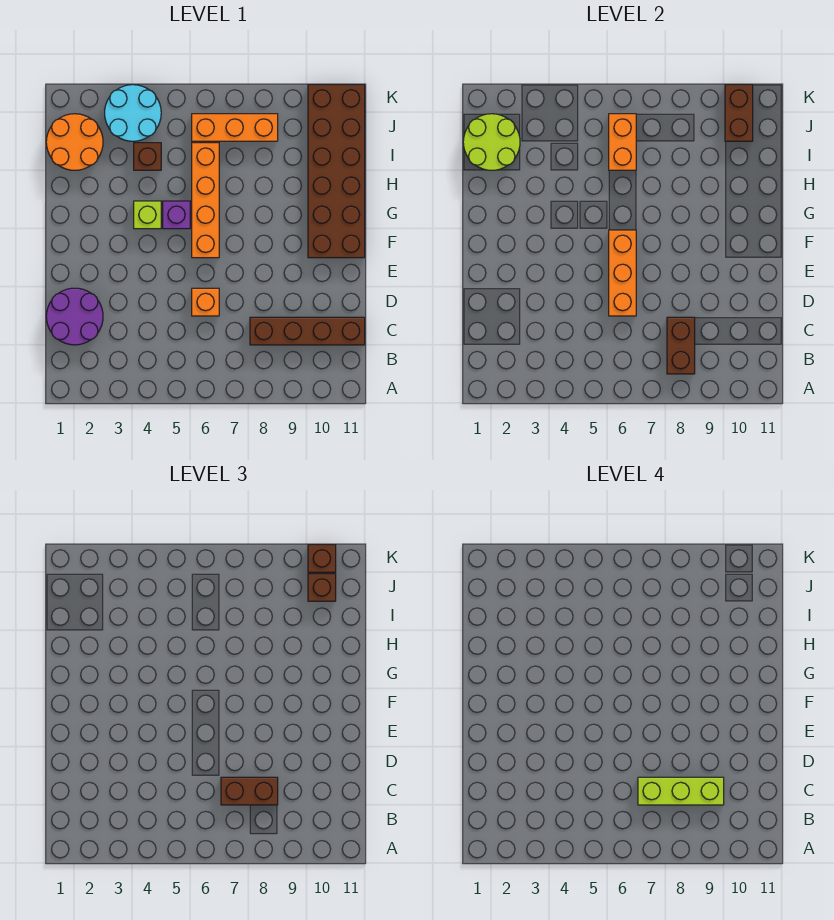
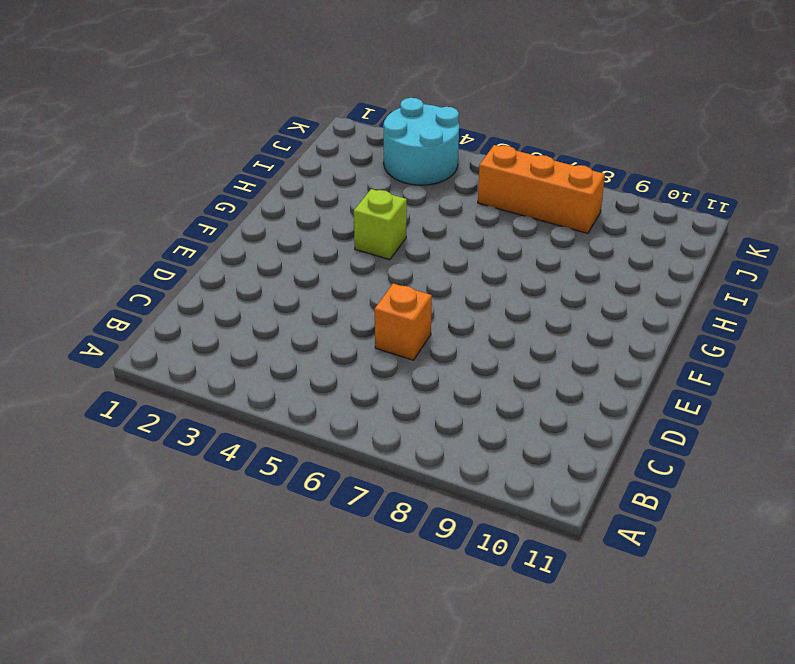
none -> purple round brick C1:D2 level 1
none -> brown brick C8:C11 level 1
none -> orange brick F6:I6 level 1

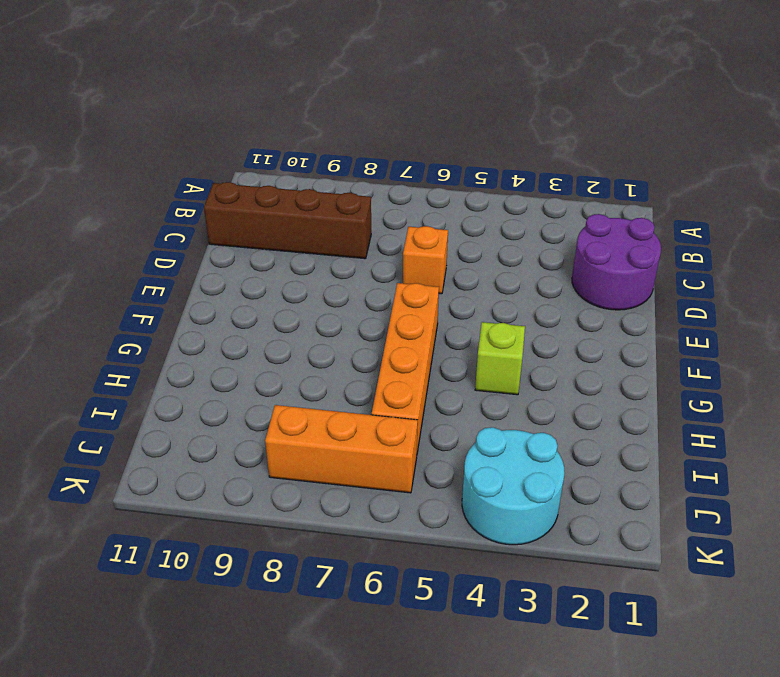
none -> brown brick F10:K11 level 1
none -> purple brick G5 level 1
none -> orange round brick I1:J2 level 1

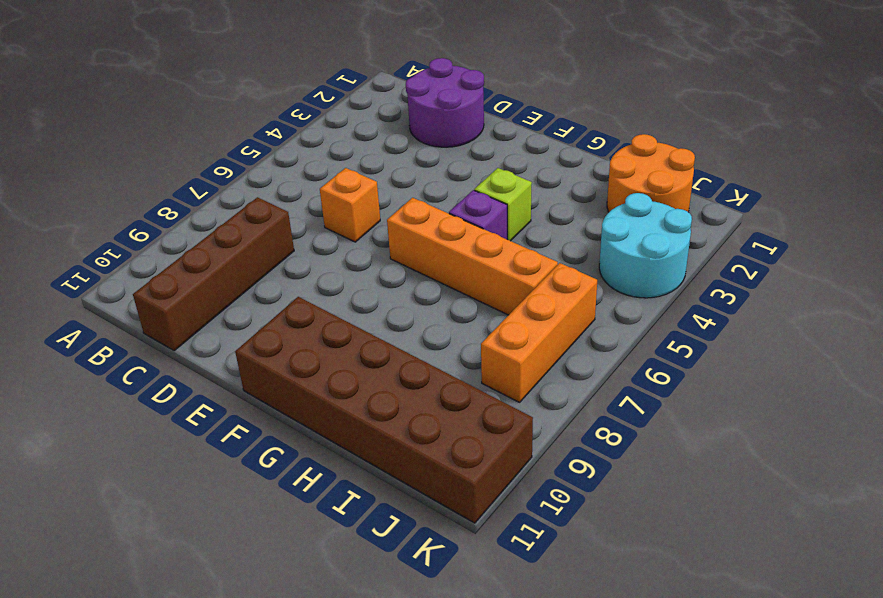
none -> brown brick I4 level 1
none -> brown brick B8:C8 level 2
none -> orange brick D6:F6 level 2

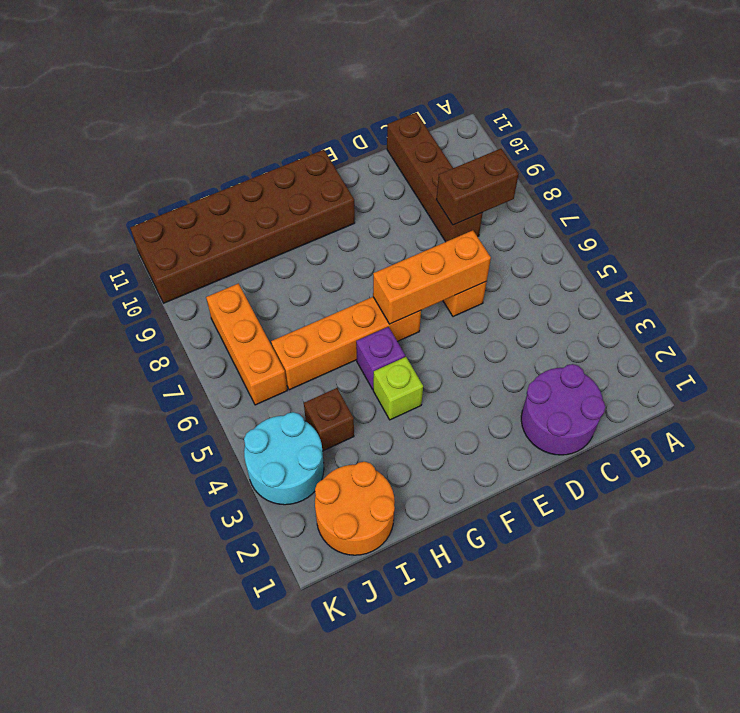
none -> lime round brick I1:J2 level 2
none -> orange brick I6:J6 level 2
none -> brown brick J10:K10 level 2

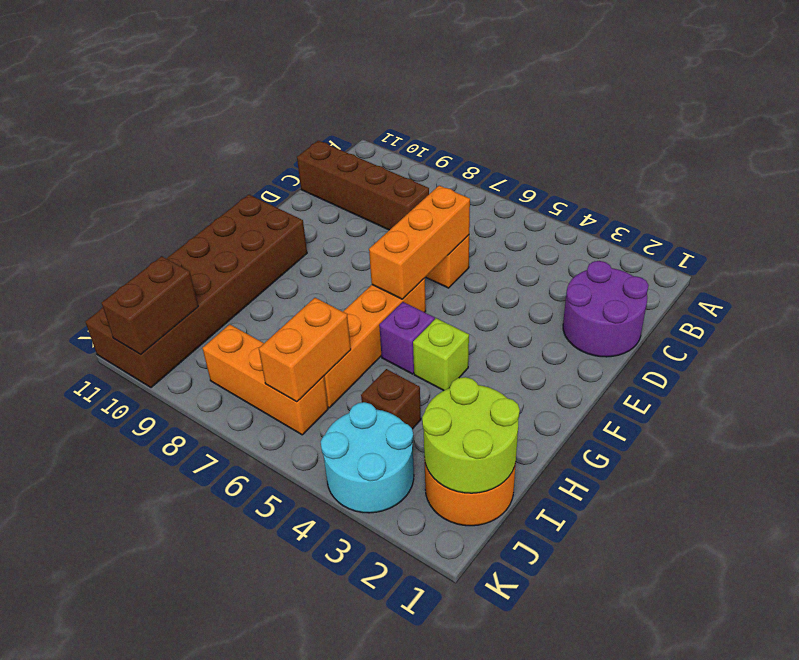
none -> brown brick B8:C8 level 2
none -> brown brick C7:C8 level 3
none -> brown brick J10 level 3

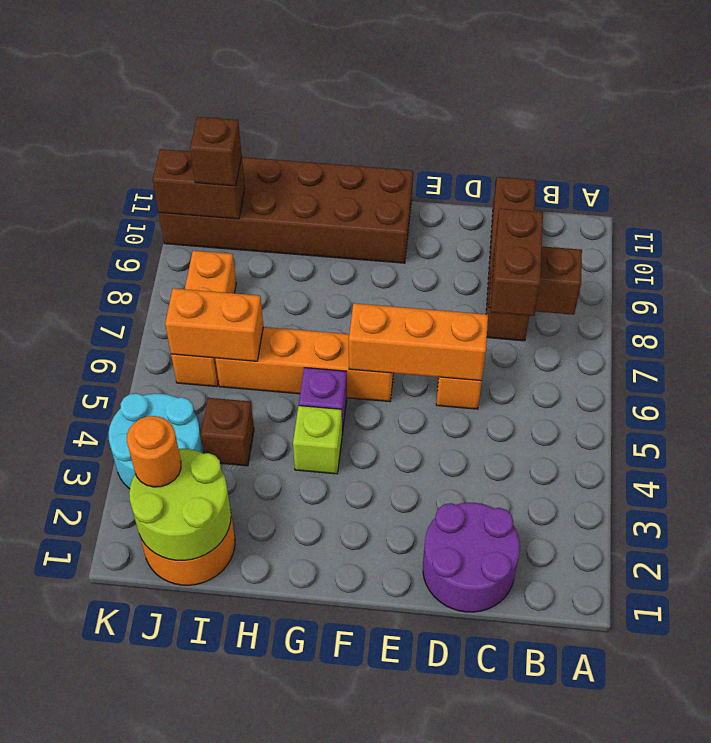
orange round brick J2 level 3 -> none
none -> brown brick K10 level 3
none -> lime brick C7:C9 level 4

